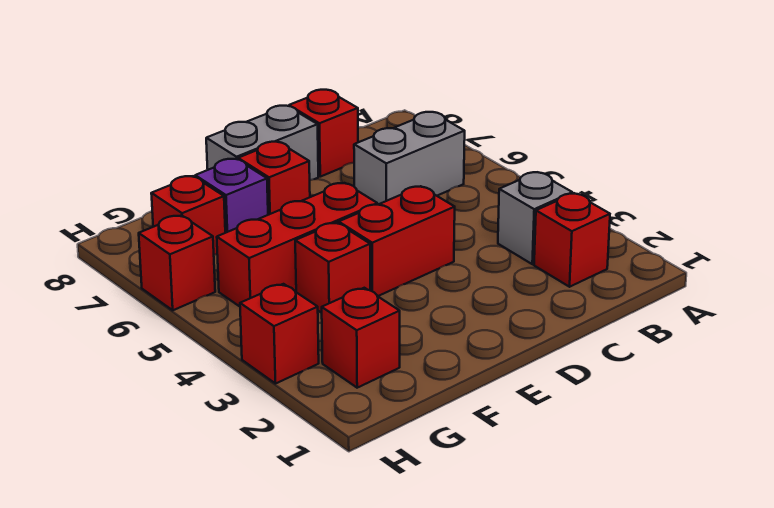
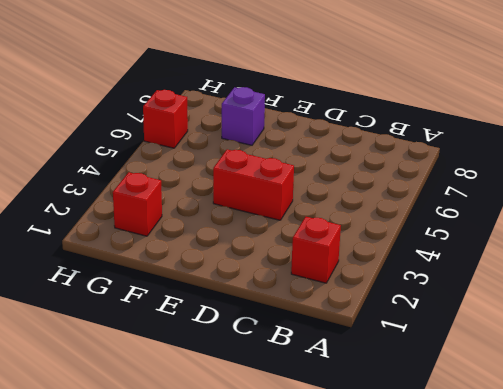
none -> grey brick B3 level 1
none -> grey brick B6:C6 level 1
none -> red brick C8 level 1

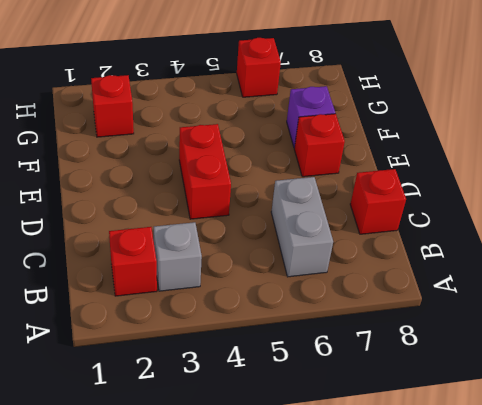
none -> grey brick D8:E8 level 1
none -> red brick E5:G5 level 1
none -> red brick F4 level 1

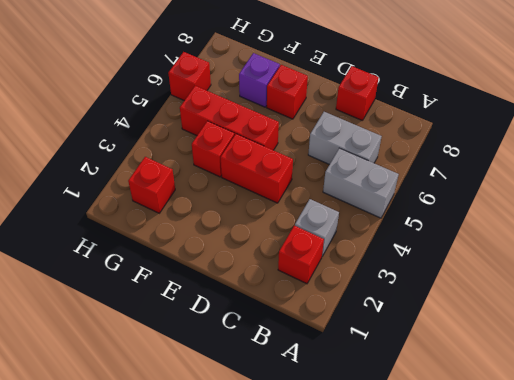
grey brick A5:B5 level 1 -> grey brick D8:E8 level 1
none -> red brick G7 level 1
none -> red brick H3 level 1

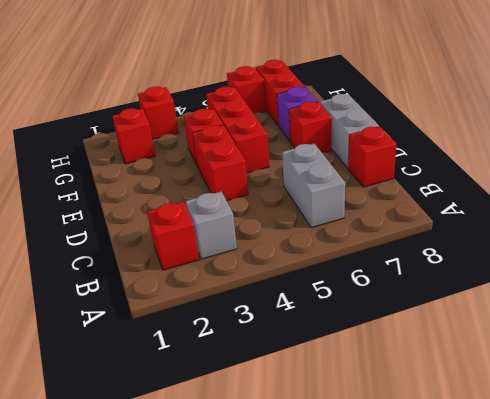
red brick G7:H7 level 1 -> red brick G7 level 1

